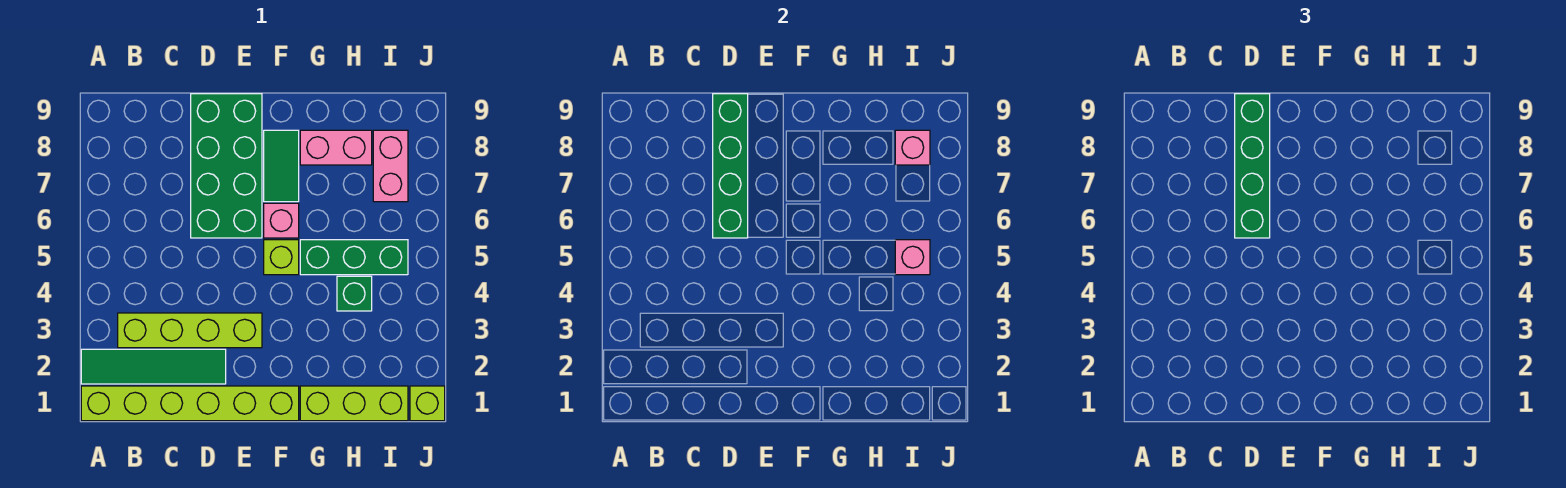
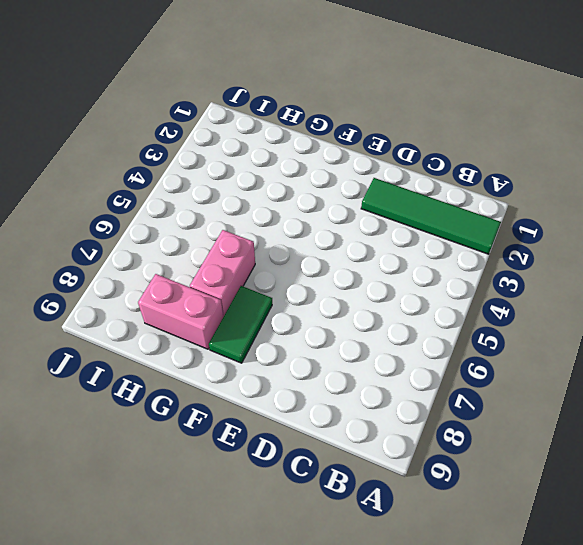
pink brick G6:G7 level 1 -> pink brick I7:I8 level 1
none -> lime brick A1:F1 level 1
none -> lime brick B3:E3 level 1
none -> green brick D6:E9 level 1

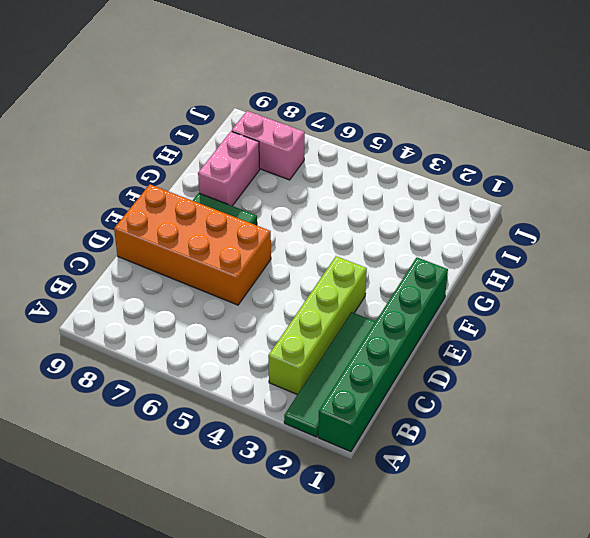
green brick A1:F1 level 1 -> lime brick A1:F1 level 1
orange brick D6:E9 level 1 -> green brick D6:E9 level 1
none -> lime brick F5 level 1
none -> pink brick F6 level 1
none -> lime brick G1:I1 level 1

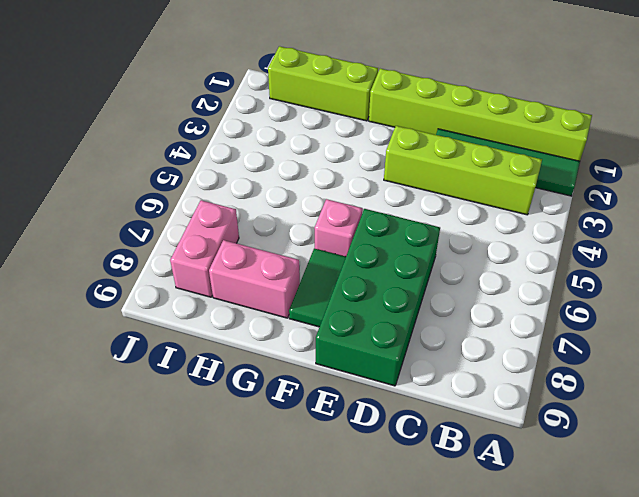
none -> lime brick F5 level 1
none -> green brick G5:I5 level 1
none -> green brick H4 level 1

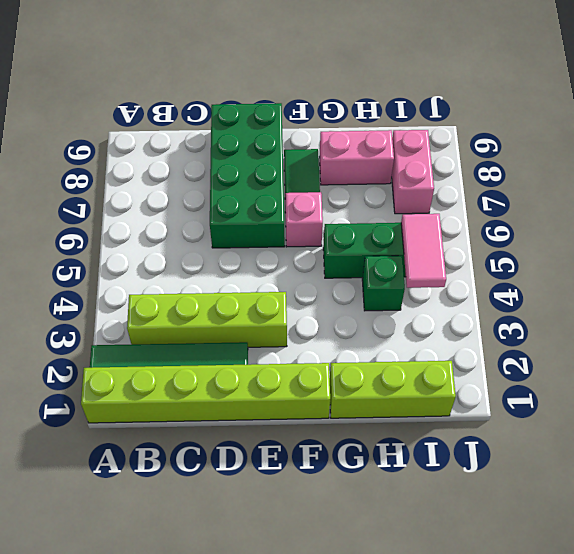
pink tile I4:I5 level 2 -> pink brick I5 level 2
none -> lime brick F5 level 1
none -> lime brick J1 level 1
none -> green brick D6:D9 level 2

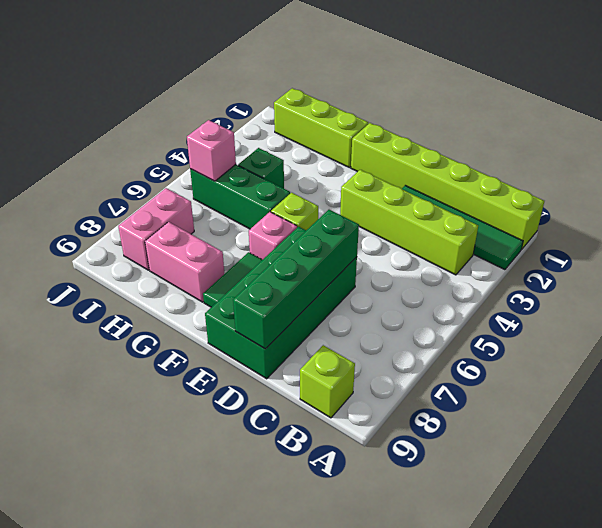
lime brick B9 level 1 -> lime brick J1 level 1
none -> pink brick I8 level 2
none -> green brick D6:D9 level 3

